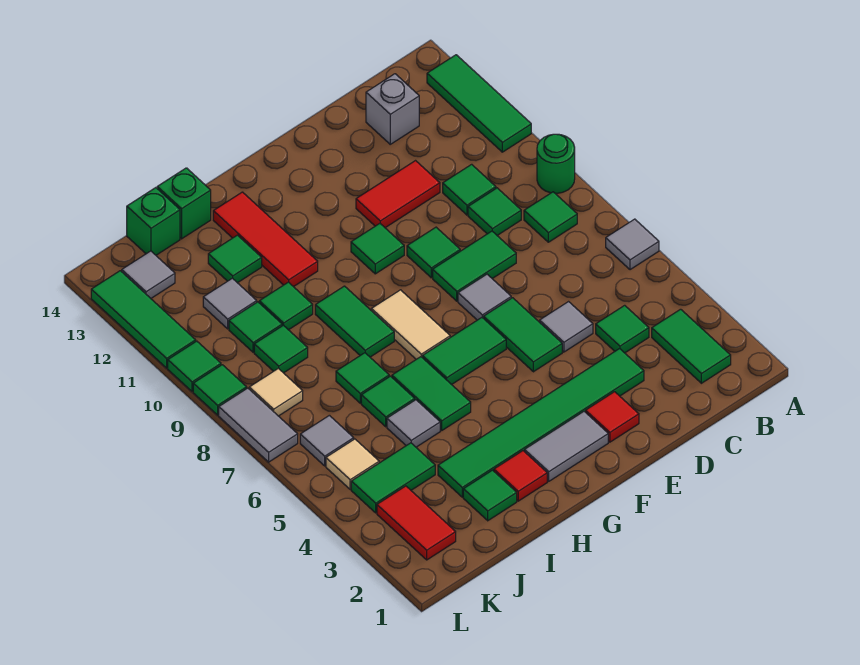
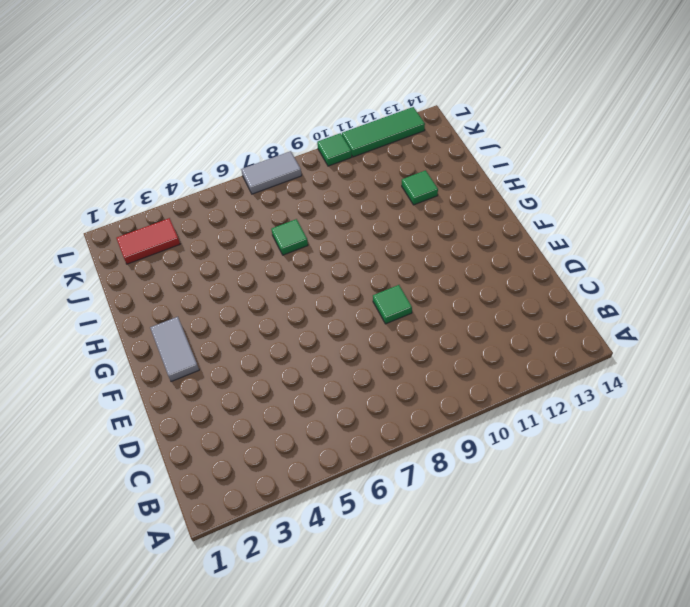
none -> grey tile A6 level 1
none -> green round brick A9 level 1
none -> green tile A11:A13 level 1
none -> green tile B2:B3 level 1

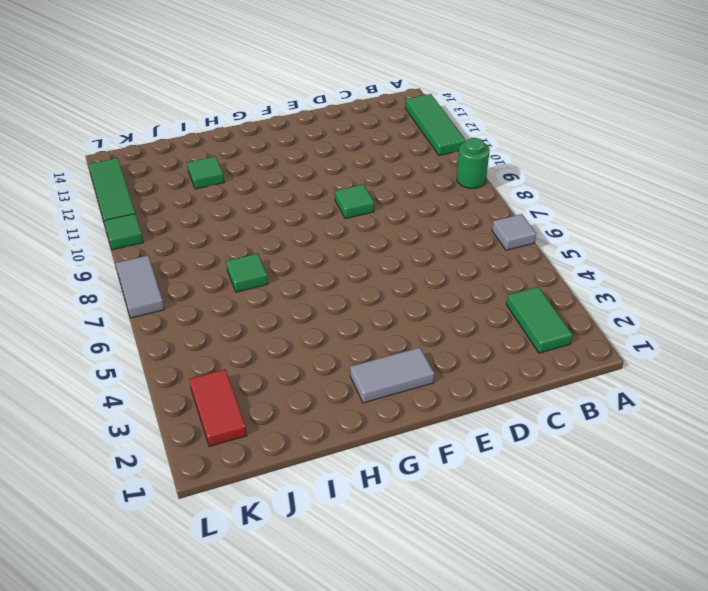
none -> green tile B8 level 1
none -> green tile C4 level 1
none -> green tile C9 level 1
none -> green tile C10 level 1

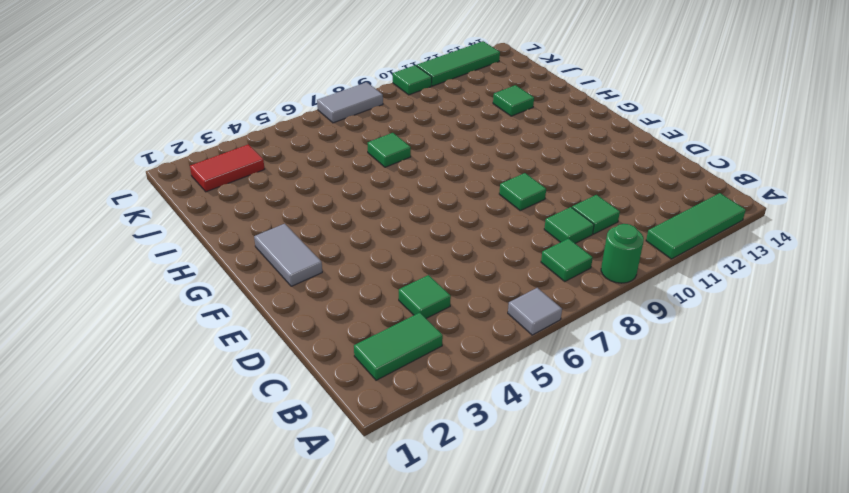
none -> grey brick C13 level 1
none -> green tile D3:I3 level 1
none -> grey tile D5 level 1
none -> green tile D8:E8 level 1

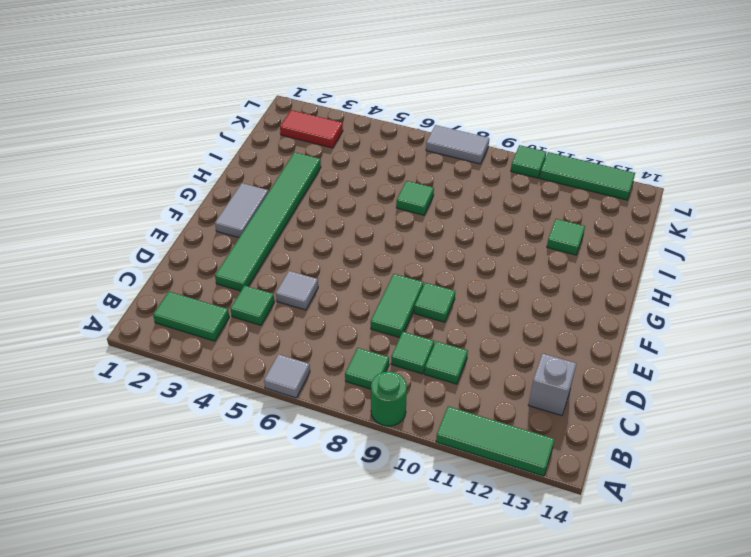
none -> red tile D11:E11 level 1
none -> red tile E2 level 1
none -> green tile E5:E6 level 1
none -> grey tile E7 level 1

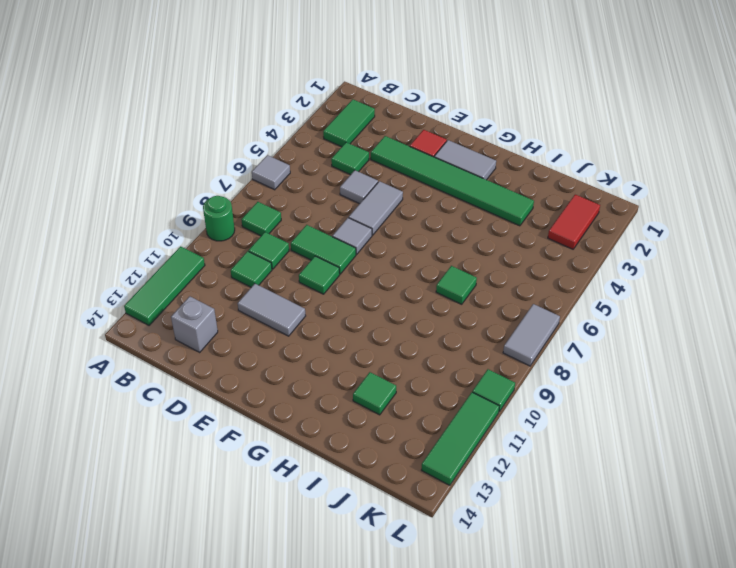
grey tile D11:E11 level 1 -> red tile D11:E11 level 1
grey tile E5:E6 level 1 -> green tile E5:E6 level 1
none -> green tile F6:G6 level 1
none -> green tile F10 level 1
none -> tan tile G7:G8 level 1
none -> red tile H2 level 1

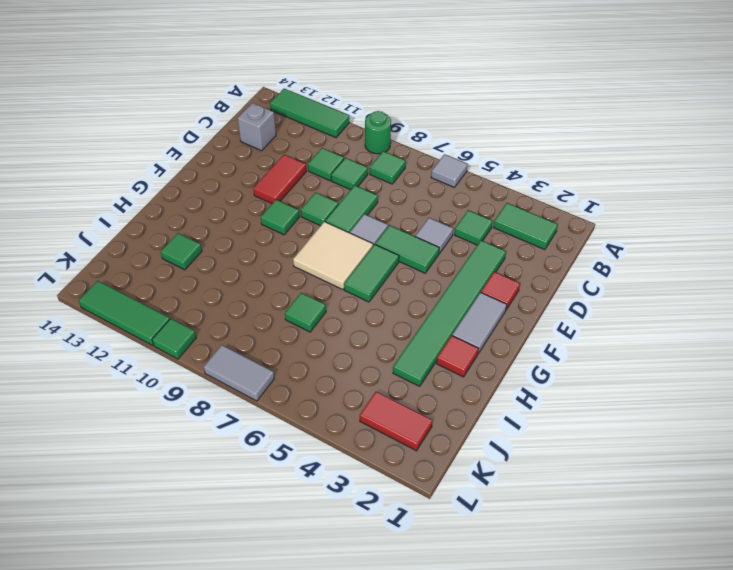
tan tile F7:G8 level 1 -> tan tile G7:G8 level 1
none -> green tile H5:H6 level 1
none -> green tile H8:H9 level 1
none -> red tile H11:H13 level 1
none -> green tile I2 level 1

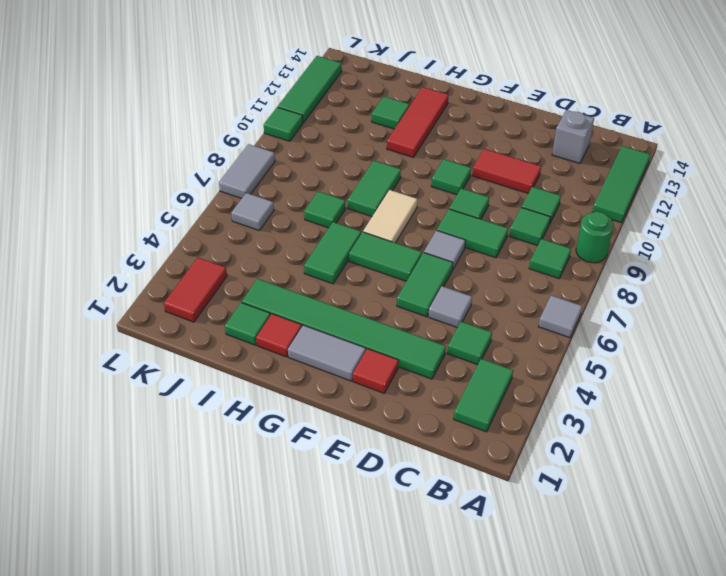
none -> grey tile I5 level 1
none -> green tile I6 level 1
none -> green tile I10 level 1
none -> green brick I14 level 1

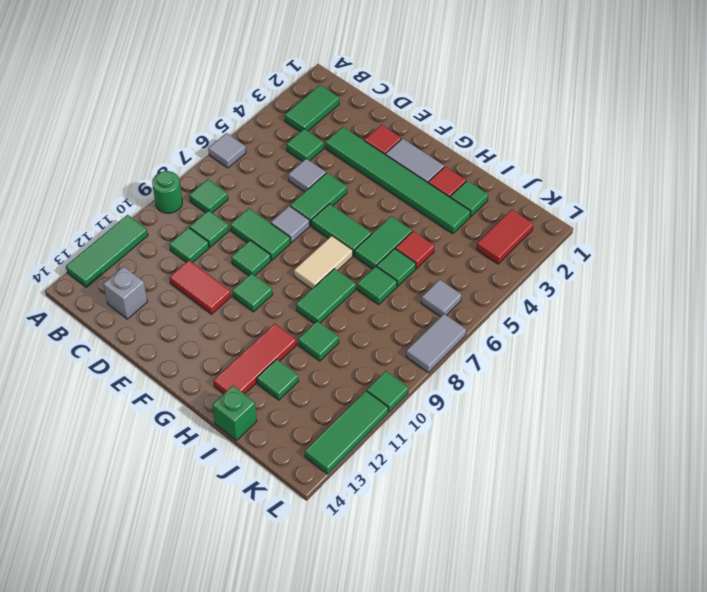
red tile I5 level 1 -> grey tile I5 level 1
none -> green tile J4:K4 level 1
none -> green tile J9 level 1
none -> green tile J10 level 1
none -> grey tile J11 level 1

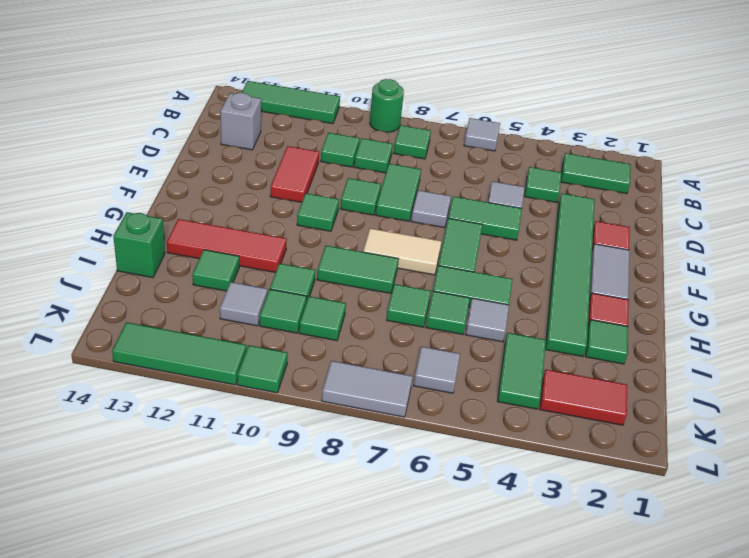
none -> green brick J14 level 1
none -> tan tile K5 level 1
none -> tan tile K8 level 1
none -> grey tile K13 level 1

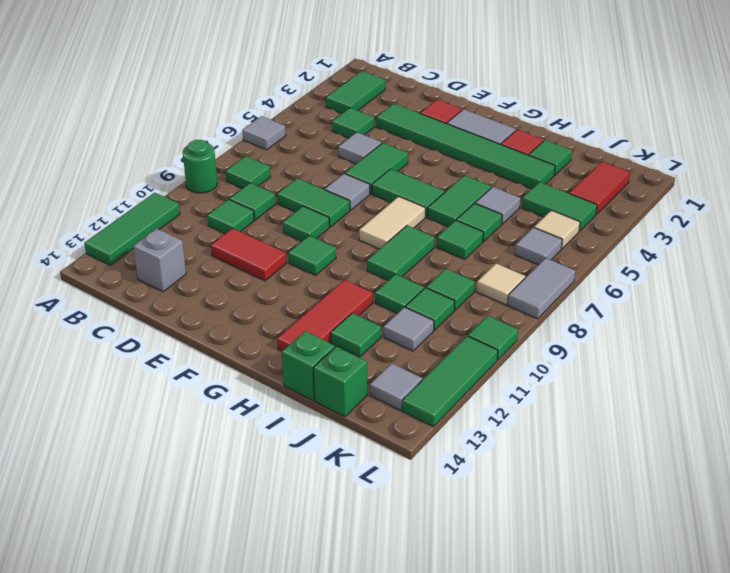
none -> green tile L9 level 1

